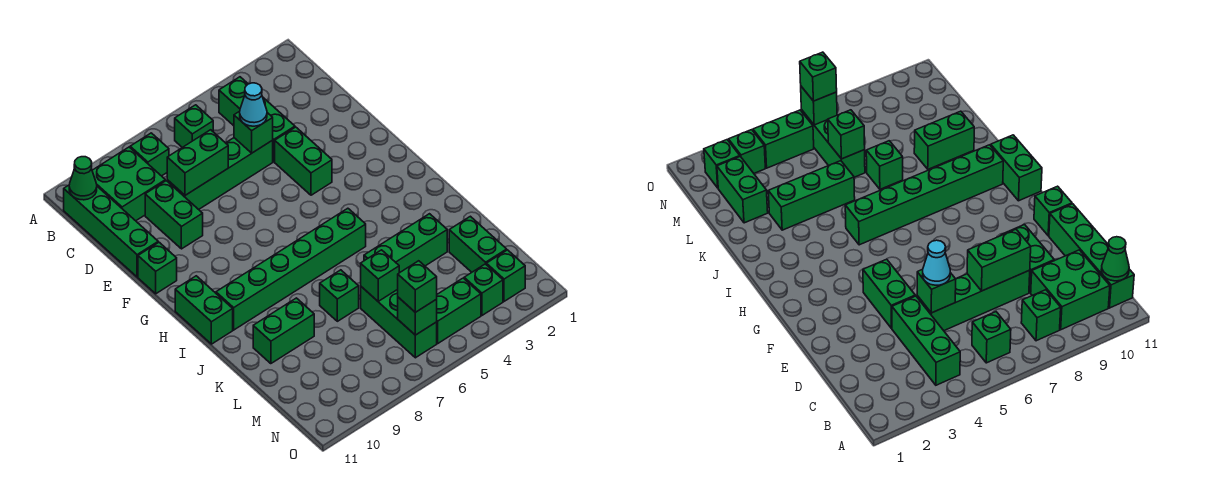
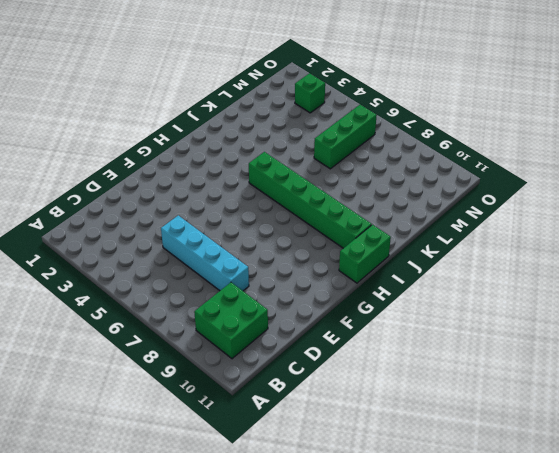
cyan brick D5:D8 level 1 -> green brick D5:D8 level 1
none -> green brick B4:D4 level 1
none -> green brick B6 level 1
none -> green brick B8 level 1

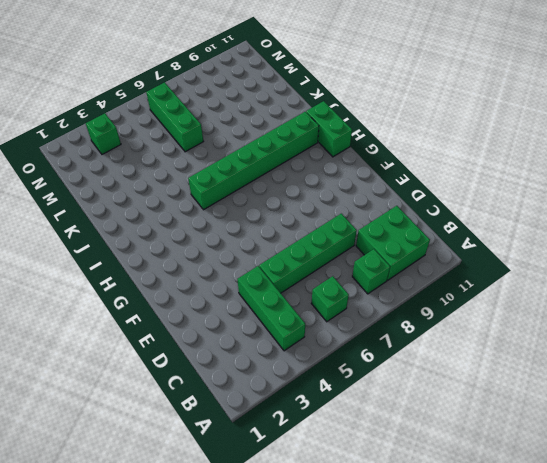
none -> green brick B11:E11 level 1
none -> green brick D9:E9 level 1
none -> green brick E4:F4 level 1

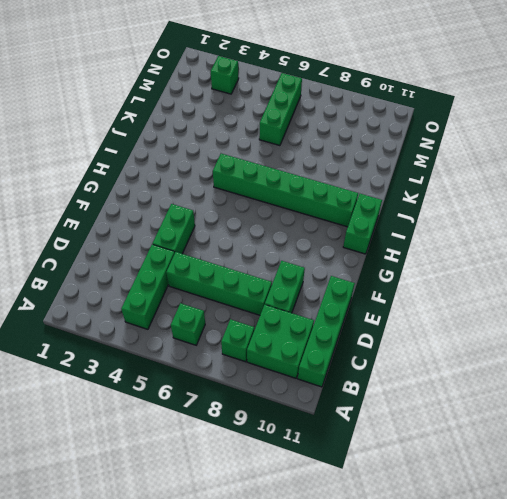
none -> green brick F11 level 1
none -> green brick K3:K5 level 1
none -> green brick K7 level 1

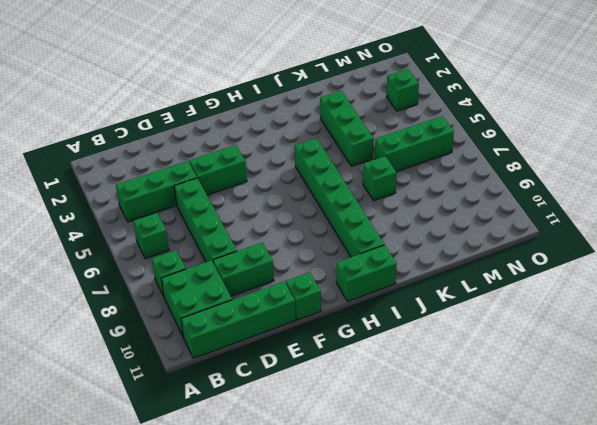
none -> green brick K9:K10 level 1
none -> green brick L2:M2 level 1
none -> green brick N2 level 1

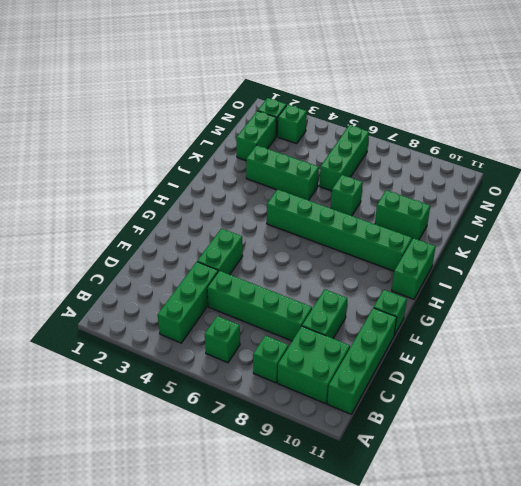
none -> green brick N4:N5 level 1
none -> green cone B11 level 2
none -> green brick D5 level 2

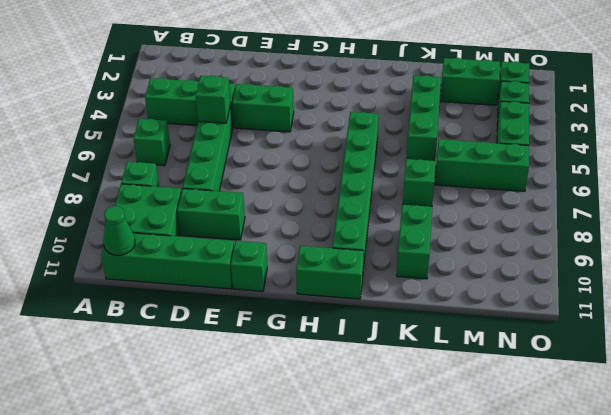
none -> green brick D7:D8 level 2
none -> green brick L6 level 2
none -> green brick N6 level 2

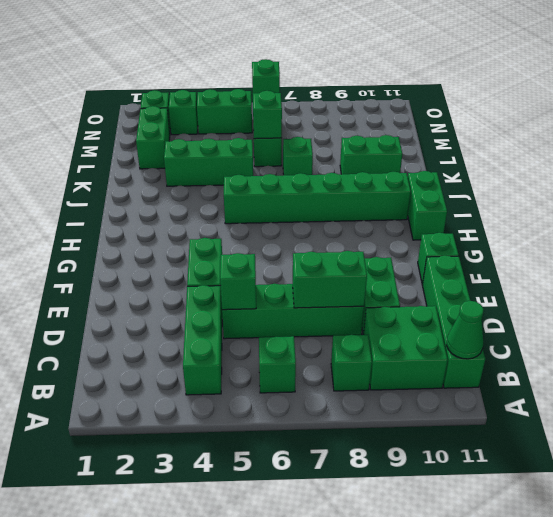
none -> cyan cone D5 level 3
none -> green brick N6 level 3

